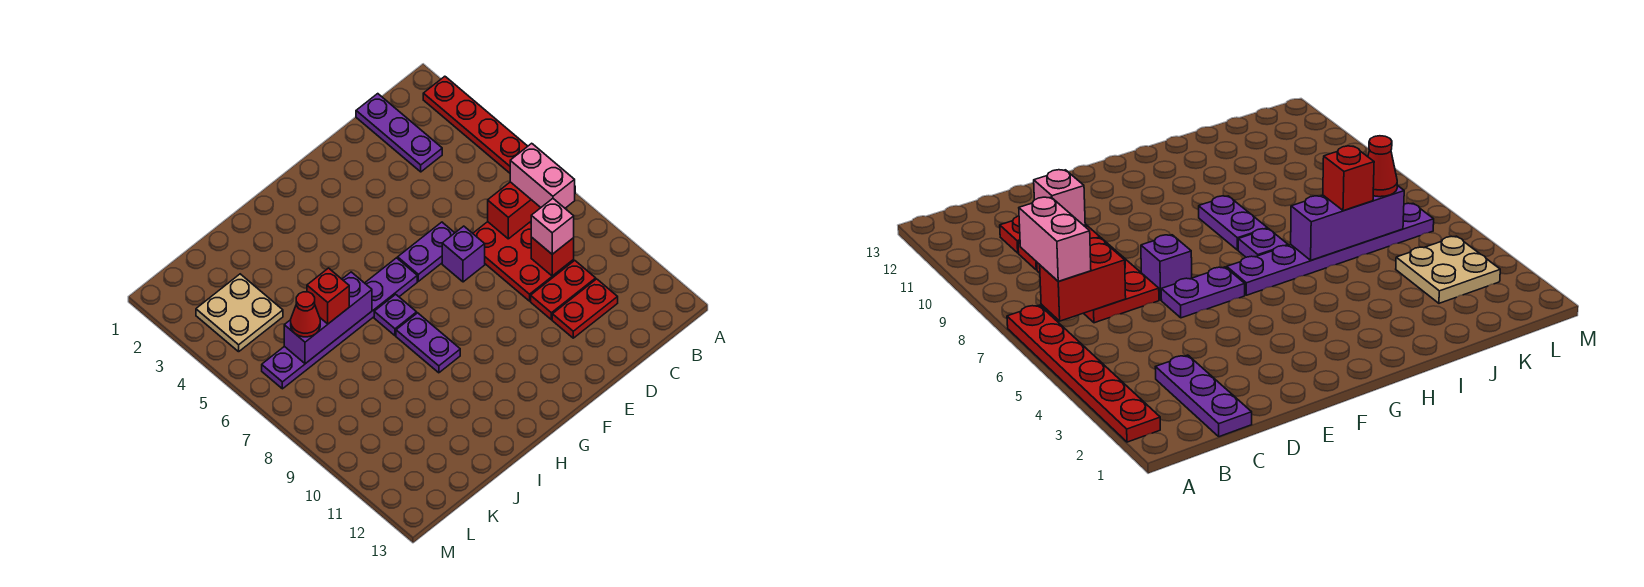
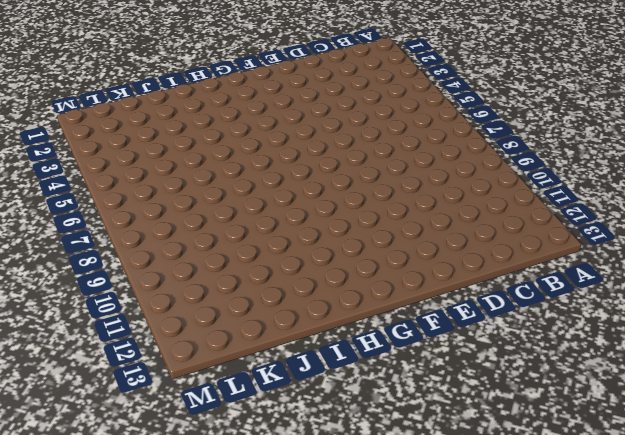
none -> red plate A2:A7 level 1
none -> purple plate C1:C3 level 1
none -> red plate C7:D9 level 1

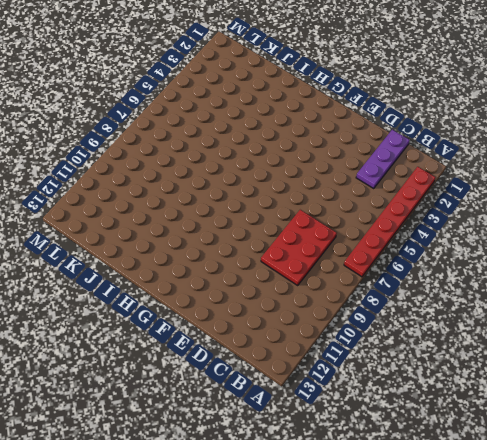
none -> red plate C10:D10 level 1
none -> red plate C11:D11 level 1
none -> purple plate E6:F6 level 1

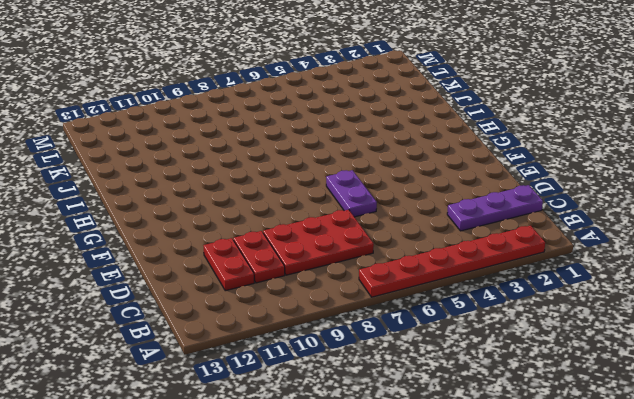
none -> purple brick E7 level 1
none -> purple plate G6:L6 level 1
none -> purple plate H7 level 1

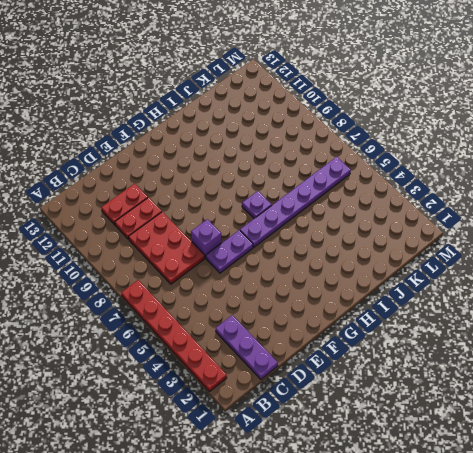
none -> purple plate H8:H9 level 1
none -> tan plate K3:L4 level 1
none -> red brick B7:C7 level 2

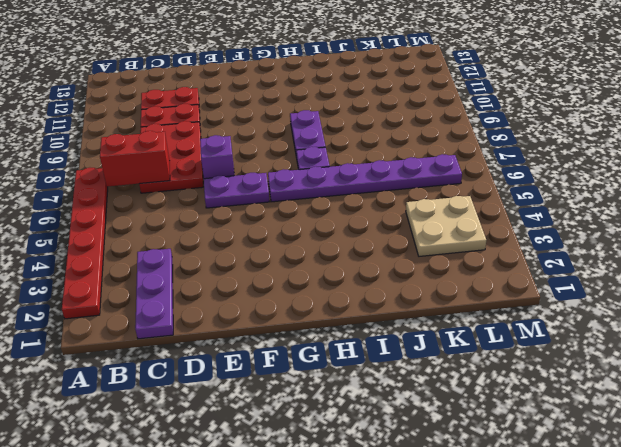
none -> red brick C9 level 2
none -> purple brick I6:K6 level 2
none -> pink brick B7:B8 level 3

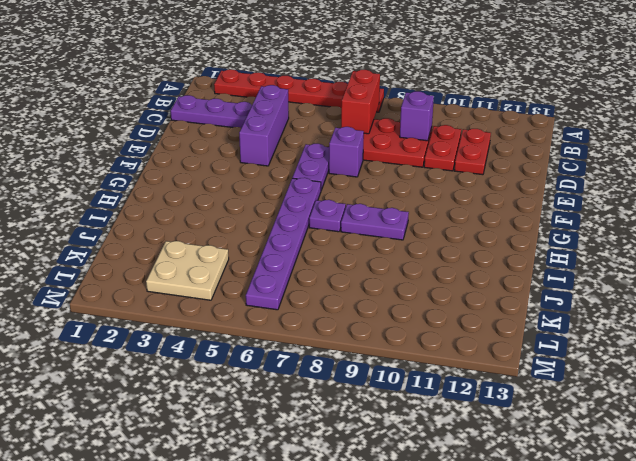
purple brick C4:E4 level 1 -> purple brick I6:K6 level 2
purple brick C9 level 2 -> red brick C9 level 2
none -> pink brick B7:B8 level 3
none -> pink brick C9 level 3
none -> red brick J6 level 3

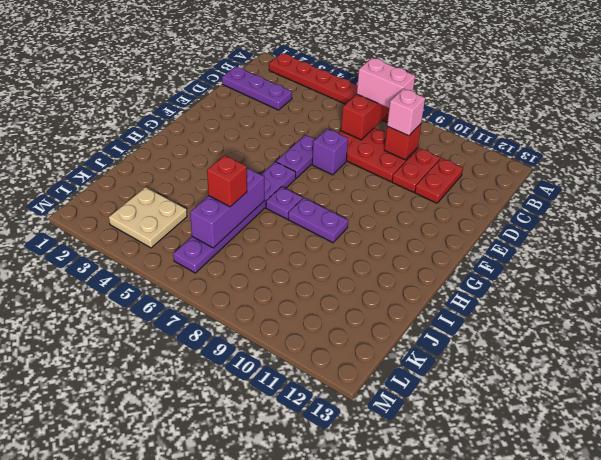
none -> red cone K6 level 3

